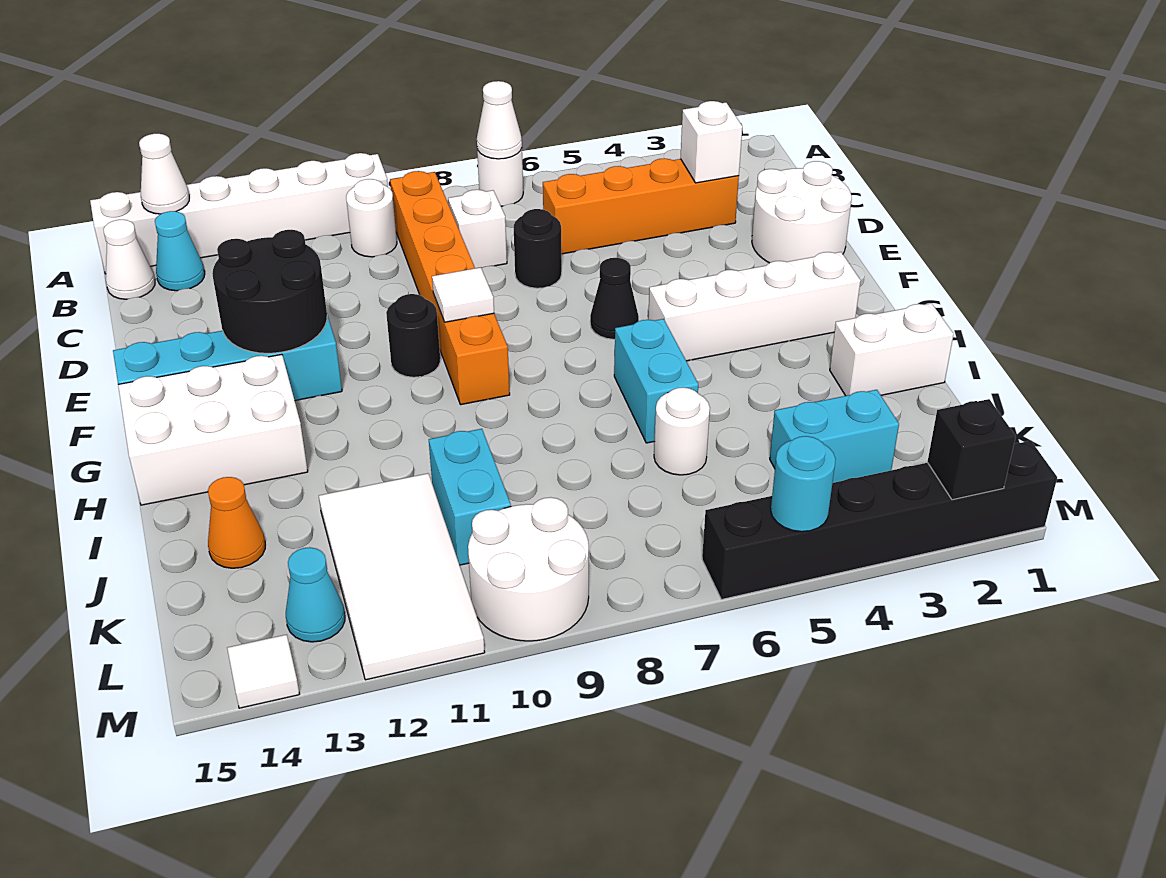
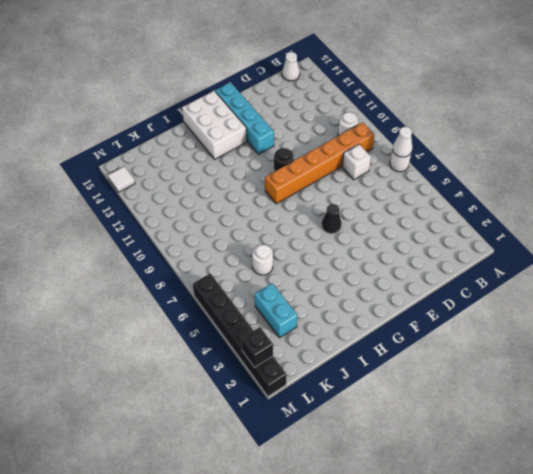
none -> white brick A10:A15 level 1
none -> cyan cone B14 level 1
none -> orange brick C3:C6 level 1
none -> white round brick D1:E2 level 1

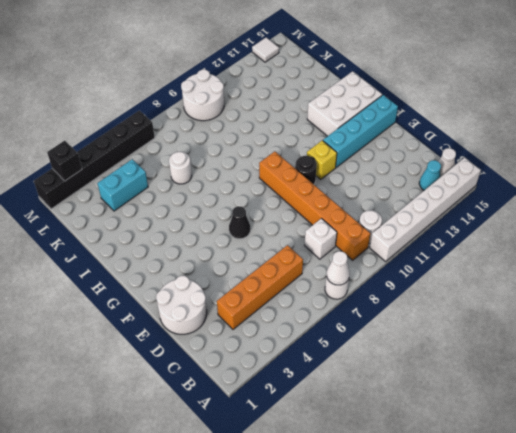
yellow brick F11 level 1 -> none
none -> black round brick D7 level 1
none -> white brick G2:G5 level 1
none -> cyan brick H6:I6 level 1
none -> white brick I1:I2 level 1

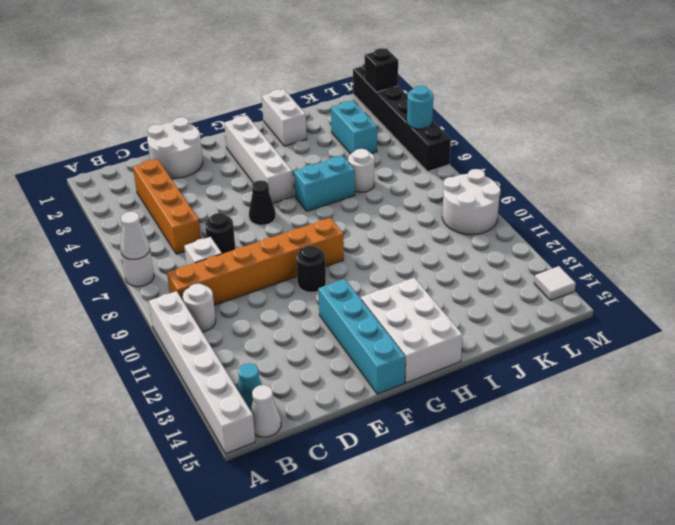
none -> cyan brick J10:K10 level 1
none -> white tile J11:M12 level 1
none -> orange cone J14 level 1
none -> cyan cone L13 level 1

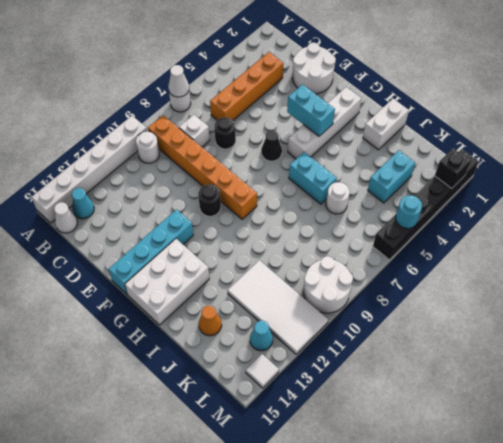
cyan brick F4:G4 level 2 -> cyan brick J10:K10 level 1
none -> white cone A14 level 2
none -> white brick C3 level 2
none -> black round brick E12:F13 level 2
none -> white tile F9 level 2

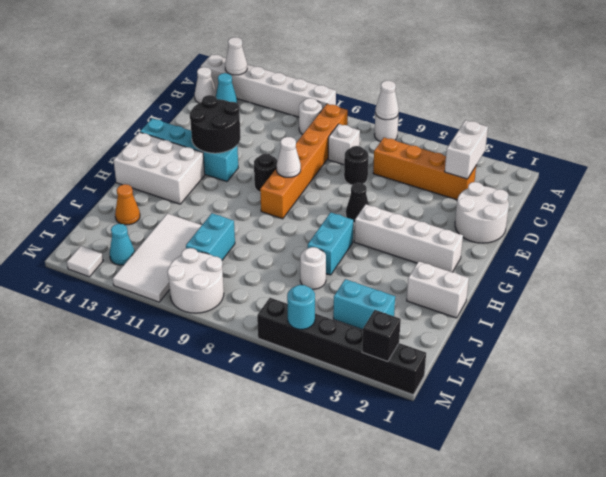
white brick B3:C3 level 2 -> white brick C3 level 2
white cone F9 level 2 -> white tile F9 level 2

